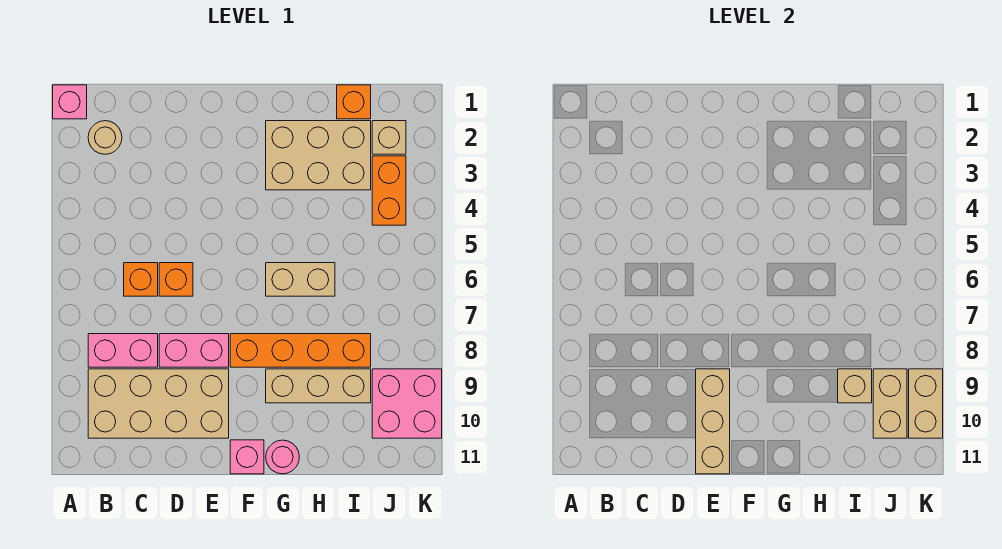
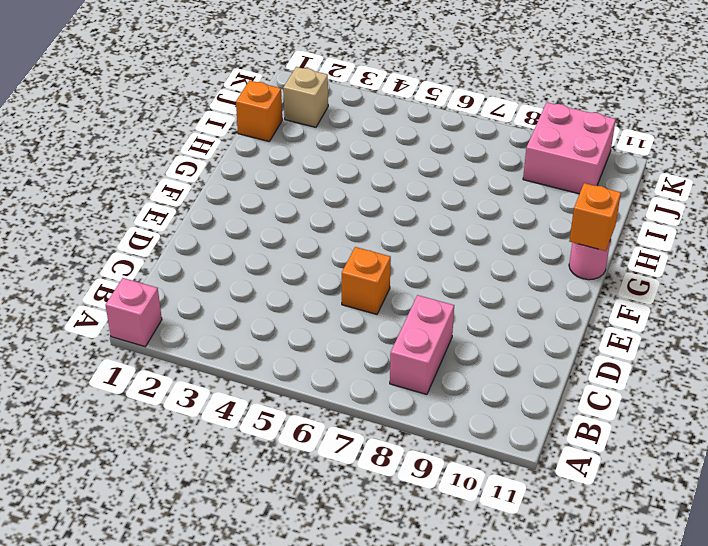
orange brick G11 level 2 -> orange brick C6 level 1
none -> tan round brick B2 level 1
none -> tan brick B9:E10 level 1
none -> pink brick D8:E8 level 1

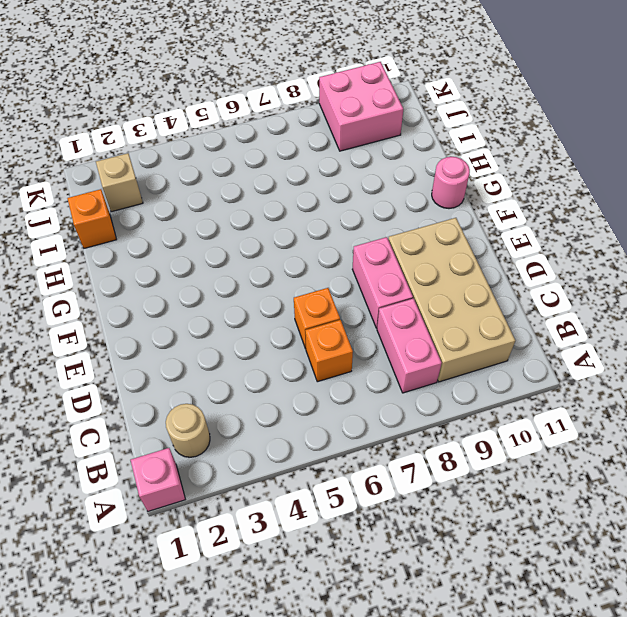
none -> orange brick F8:I8 level 1
none -> pink brick F11 level 1
none -> tan brick G2:I3 level 1

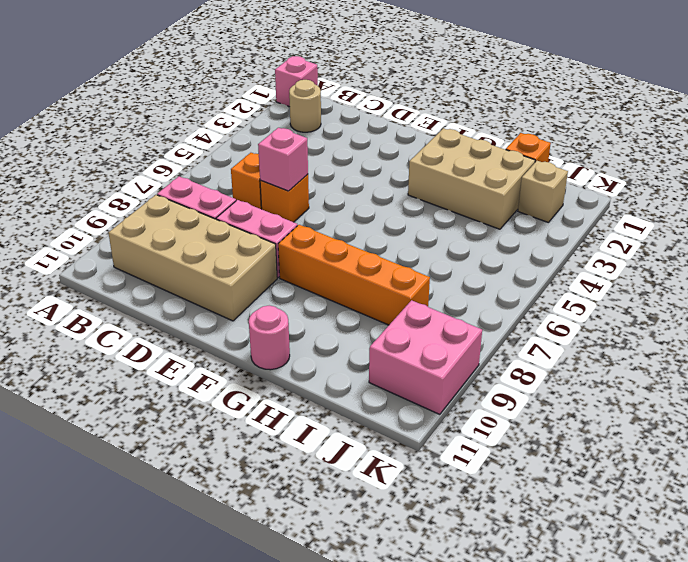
pink brick D6 level 2 -> pink brick F11 level 1
none -> tan brick G6:H6 level 1
none -> tan brick G9:I9 level 1
none -> orange brick J3:J4 level 1

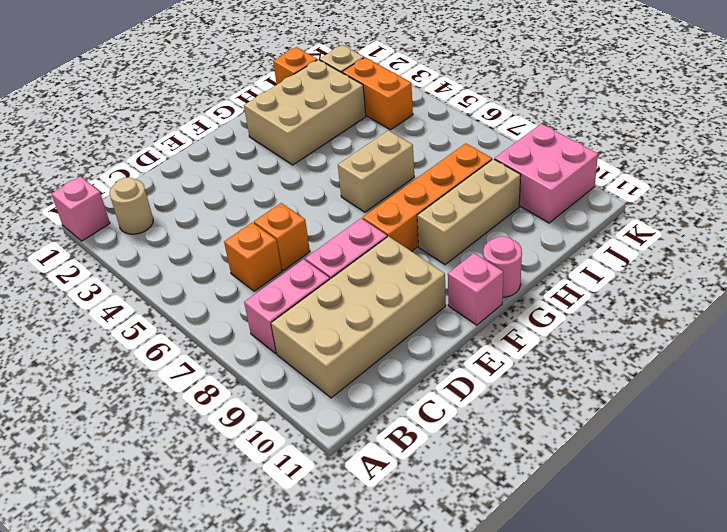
none -> tan brick E9:E11 level 2
none -> tan brick I9 level 2
none -> tan brick J9:J10 level 2

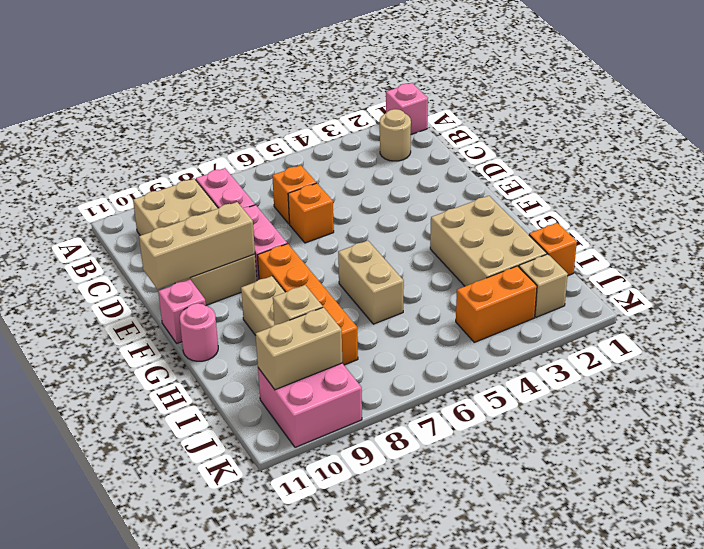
none -> tan brick K9:K10 level 2

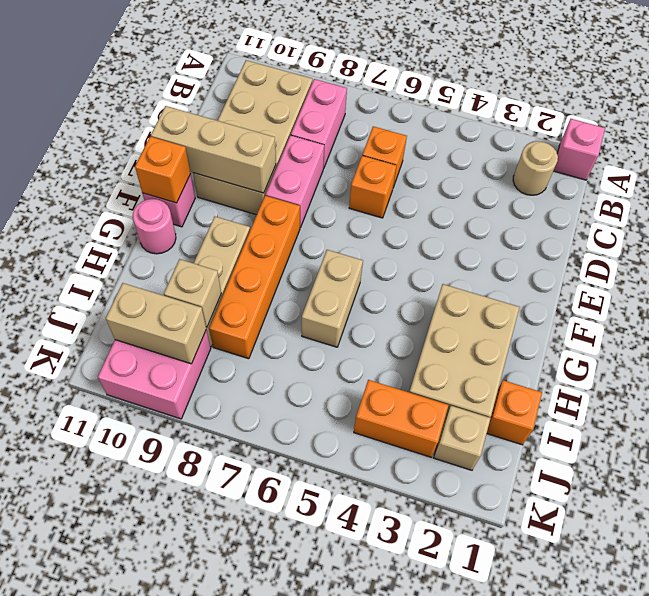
orange brick F11 level 2 -> none
none -> tan brick K9:K10 level 2

